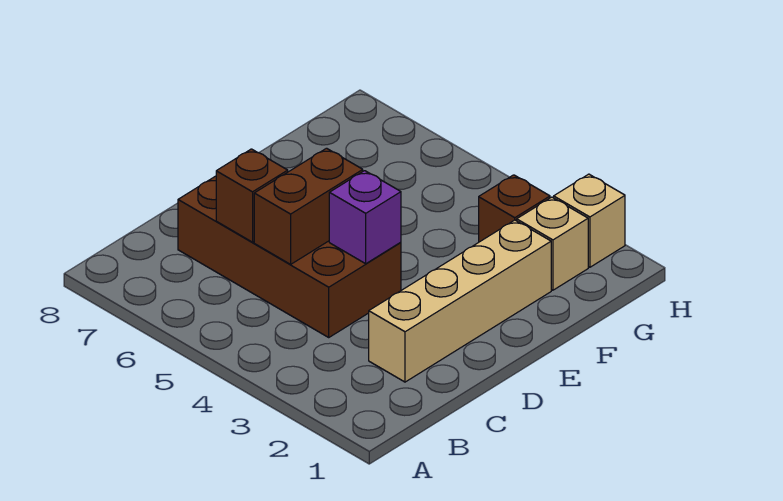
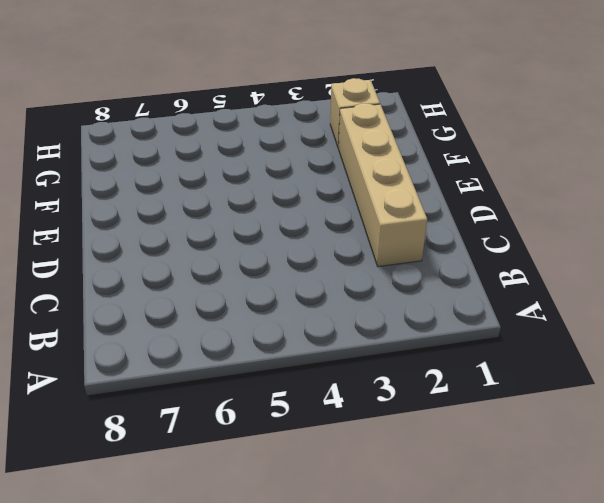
none -> brown brick C4:D7 level 1
none -> brown brick G3 level 1

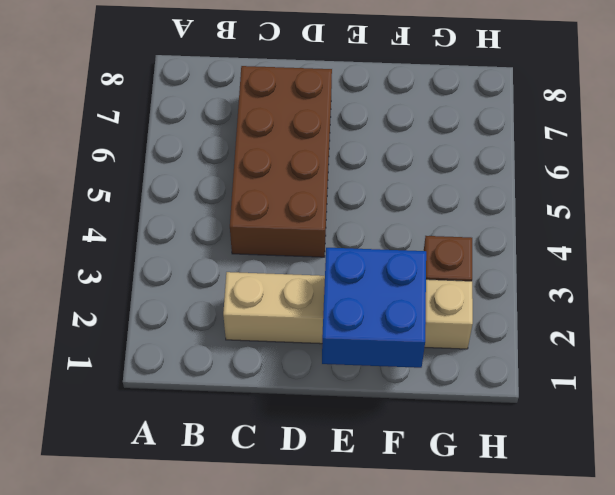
blue brick E1:F2 level 2 -> none
none -> tan brick H2 level 1
none -> brown brick C5:D5 level 2

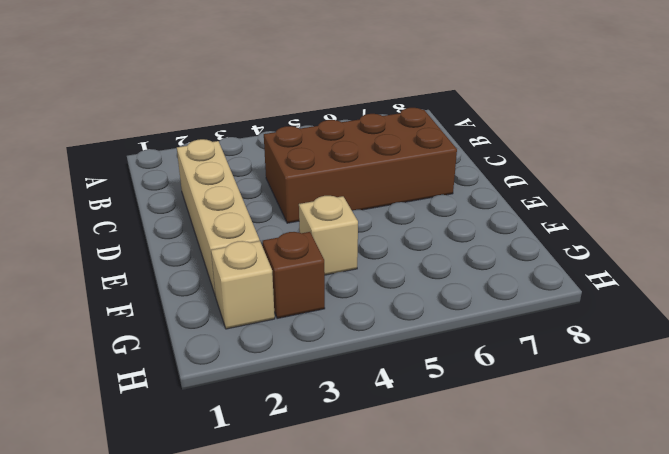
tan brick F4 level 1 -> tan brick H2 level 1
none -> brown brick C5:D5 level 2
none -> brown brick C6 level 2

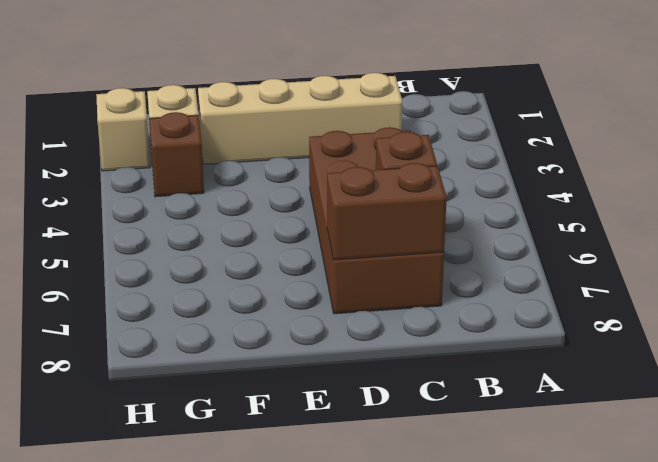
brown brick C7:D7 level 2 -> brown brick C5:D5 level 2
none -> purple brick D4 level 2

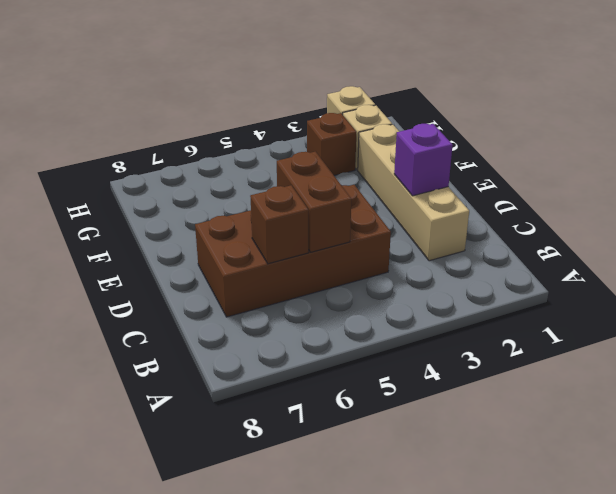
purple brick D2 level 2 -> purple brick D4 level 2

